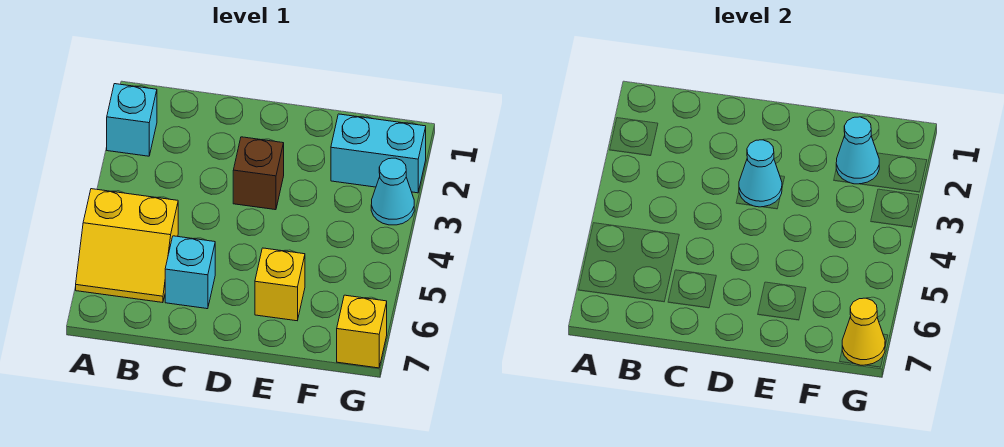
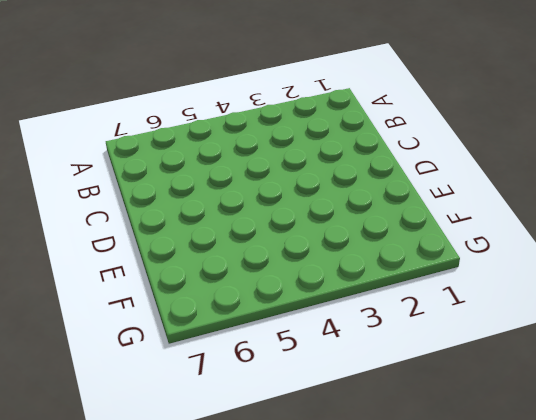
none -> cyan brick A2 level 1
none -> yellow slope A5:B6 level 1 top 5

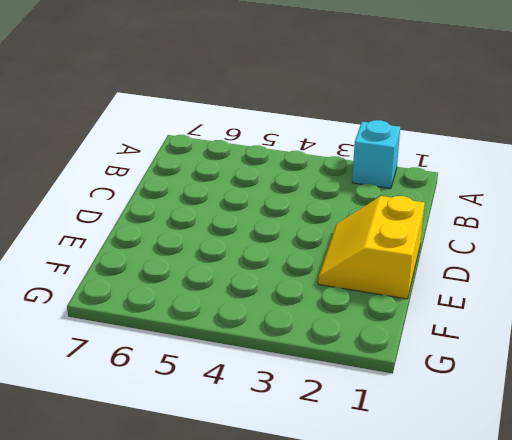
yellow slope D1:E2 level 1 top 1 -> yellow slope A5:B6 level 1 top 5
none -> cyan brick C6 level 1
none -> brown brick D3 level 1

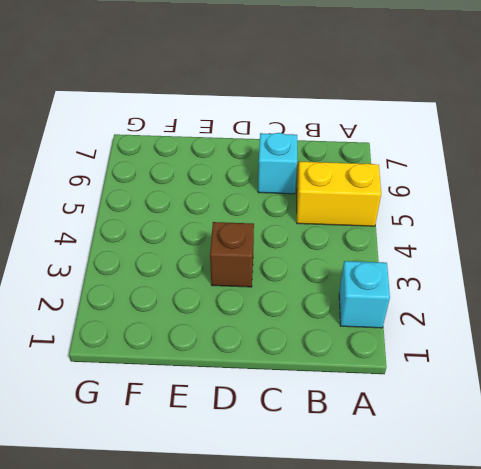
none -> yellow brick E6 level 1
none -> cyan brick F2:G2 level 1

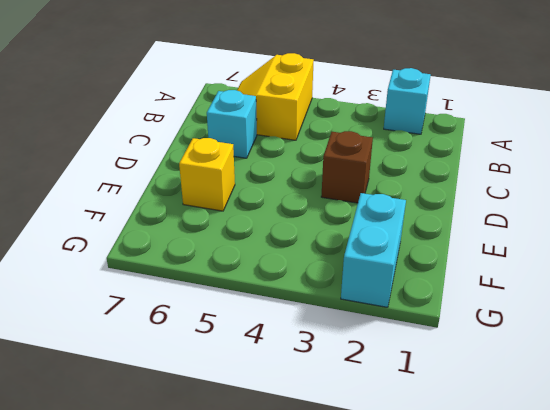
none -> cyan cone G3 level 1
none -> yellow brick G7 level 1

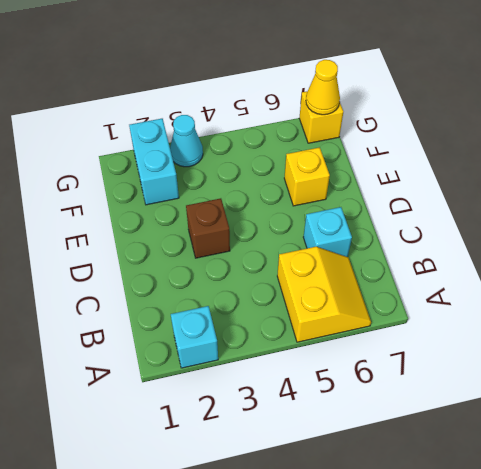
none -> cyan cone D3 level 2
none -> cyan cone F2 level 2

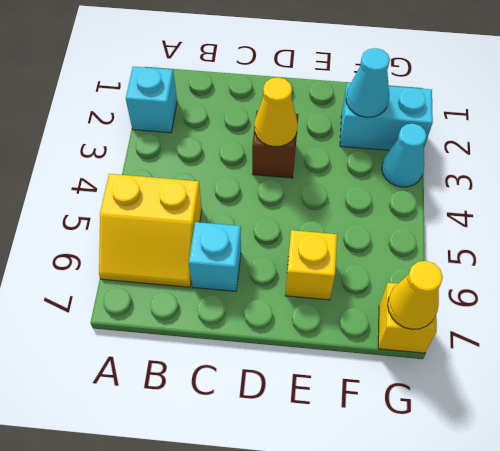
yellow cone D3 level 2 -> cyan cone D3 level 2

